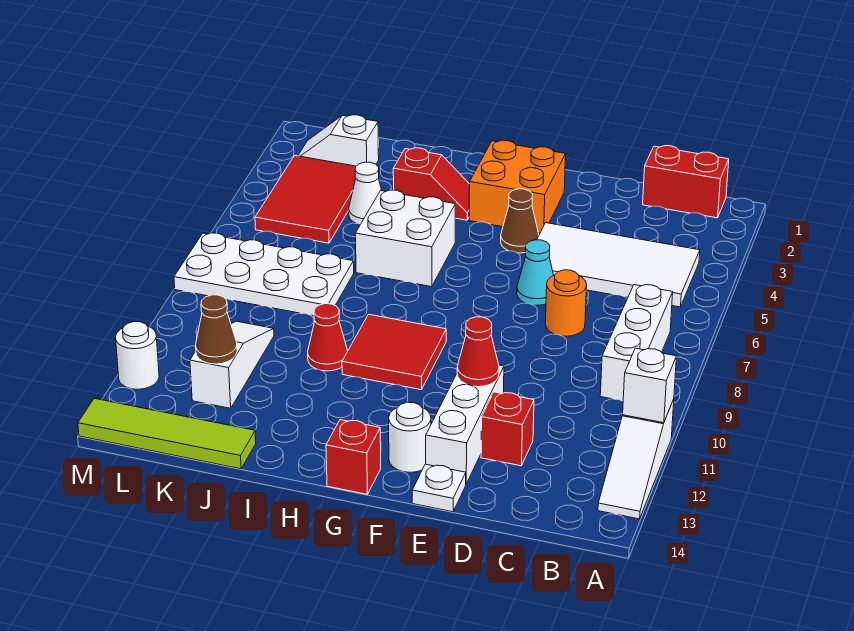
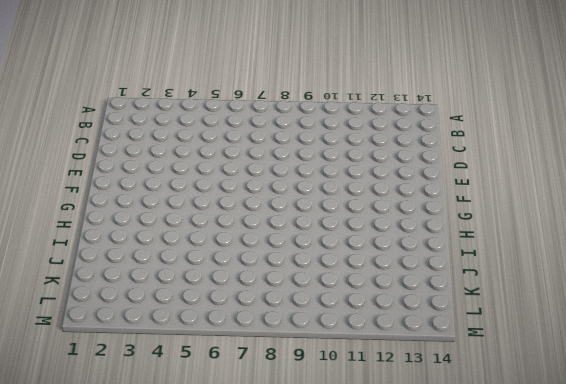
none -> white slope A11:A13 level 1 top 11
none -> red brick B1:C1 level 1
none -> white tile B4:E5 level 1

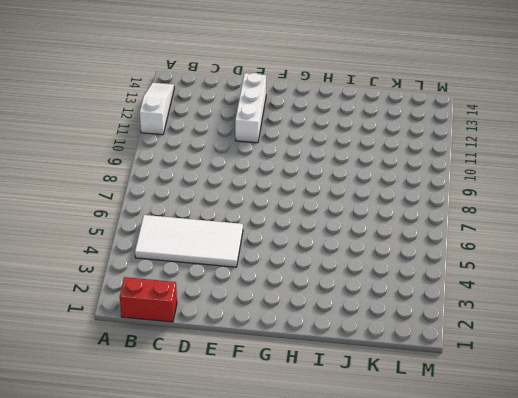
none -> white brick B7:B9 level 1
none -> orange round brick D7 level 1
none -> red brick D12 level 1

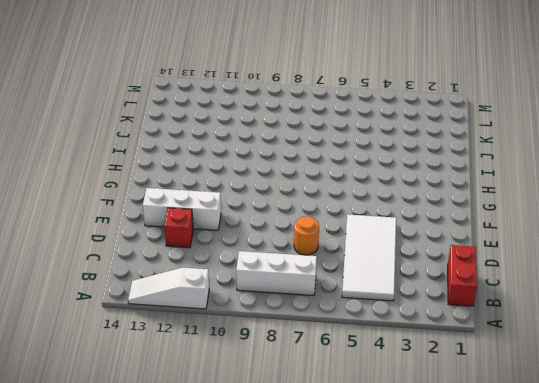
none -> cyan cone E6 level 1
none -> white plate E14 level 1
none -> orange brick F2:G3 level 1

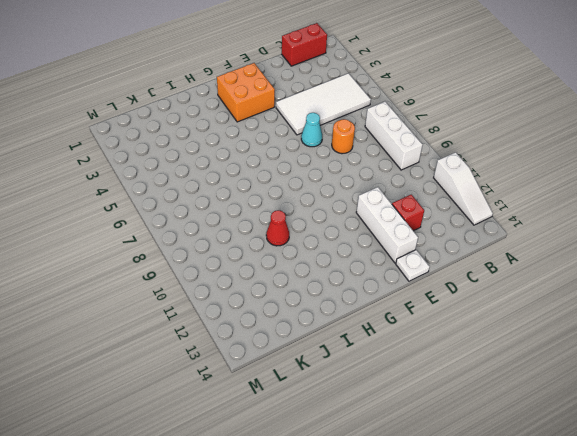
none -> brown cone F4 level 1
none -> white round brick F13 level 1
none -> red tile G9:H10 level 1

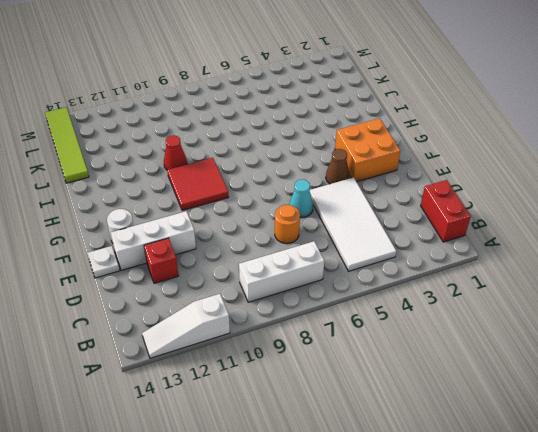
none -> red brick G14 level 1
none -> red slope H3:I3 level 1 top I
none -> white brick H5:I6 level 1

